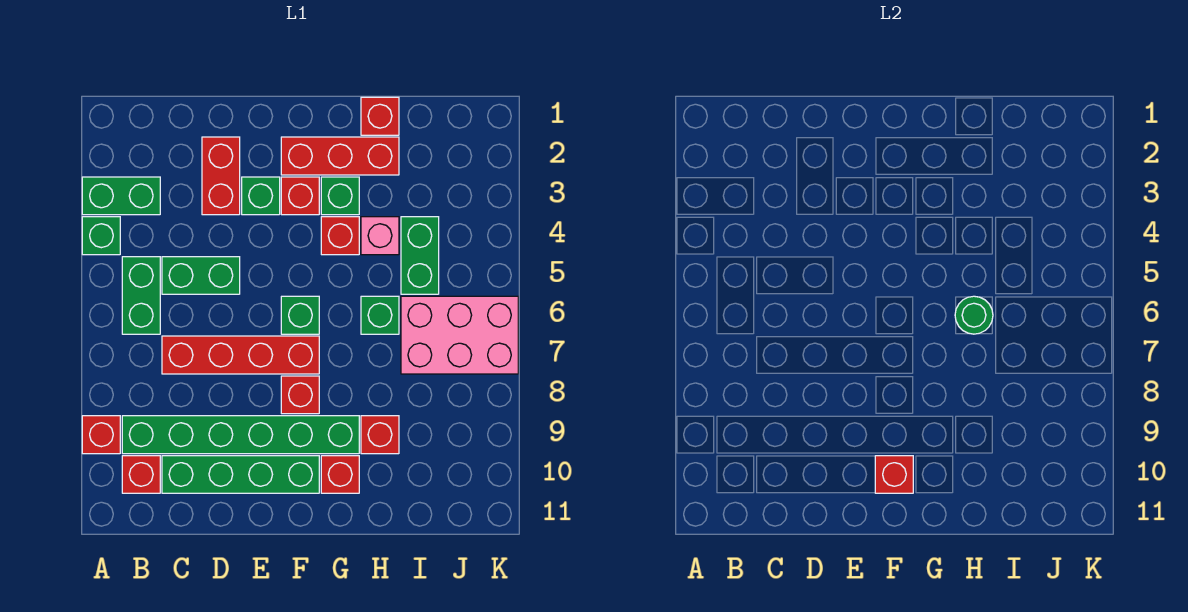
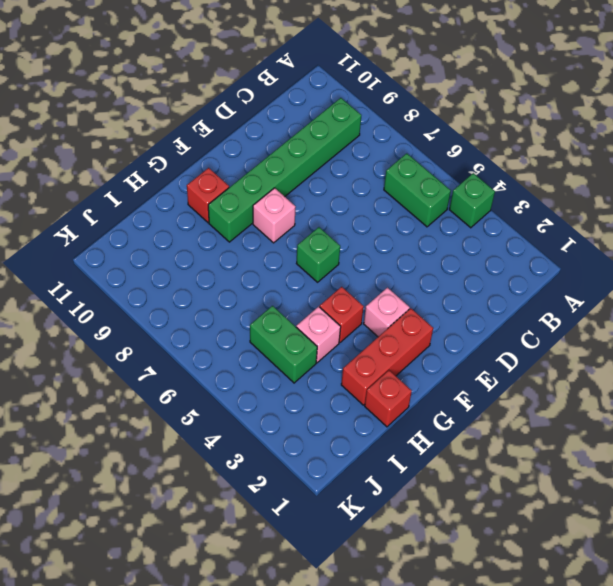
pink brick F3 level 1 -> red brick F3 level 1
pink brick F8 level 1 -> red brick F8 level 1
none -> green brick A3:B3 level 1
none -> red brick A9 level 1
none -> red brick B10 level 1

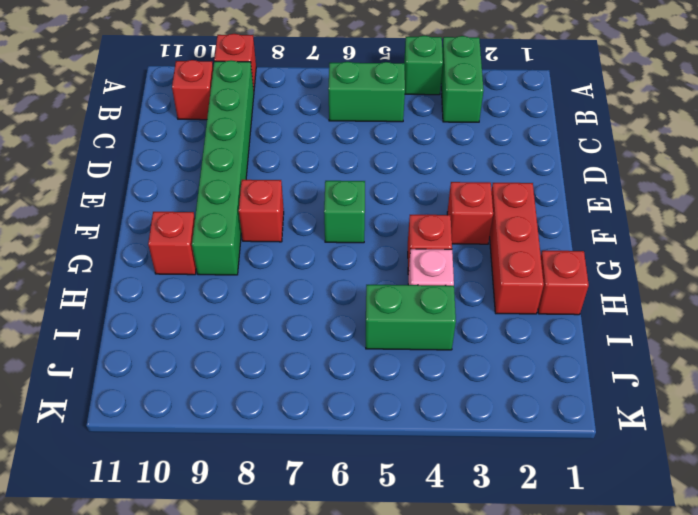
none -> green brick C5:D5 level 1
none -> red brick C7:F7 level 1
none -> green brick C10:F10 level 1

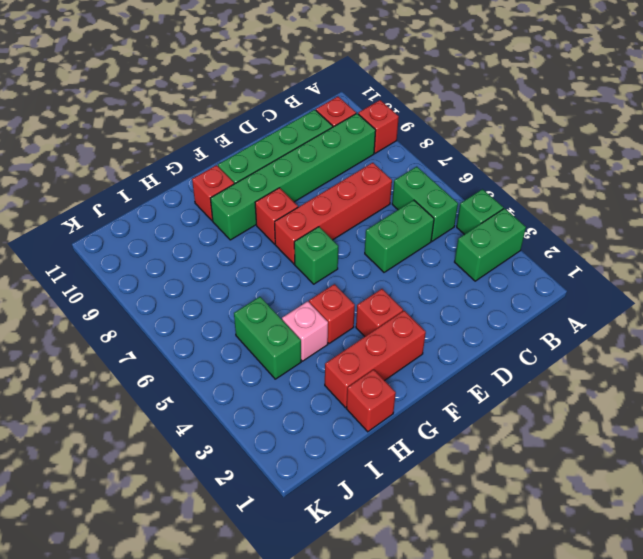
none -> red brick D2:D3 level 1
none -> green brick E3 level 1
none -> green brick G3 level 1

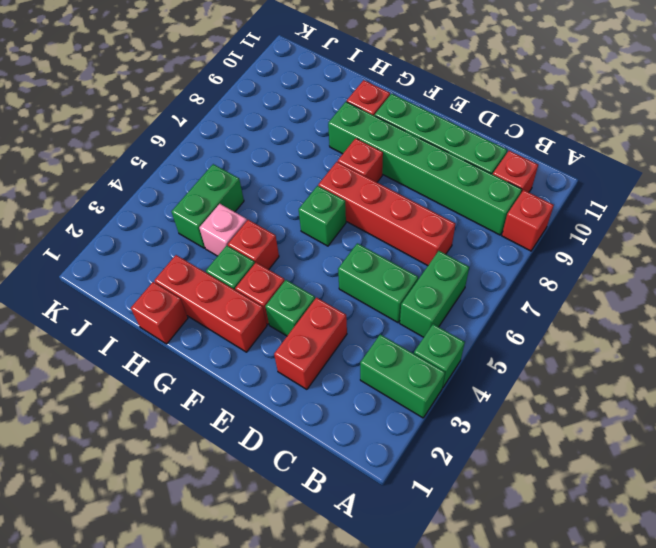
none -> green brick H6 level 1
none -> red brick H9 level 1
none -> pink brick I6:K7 level 1

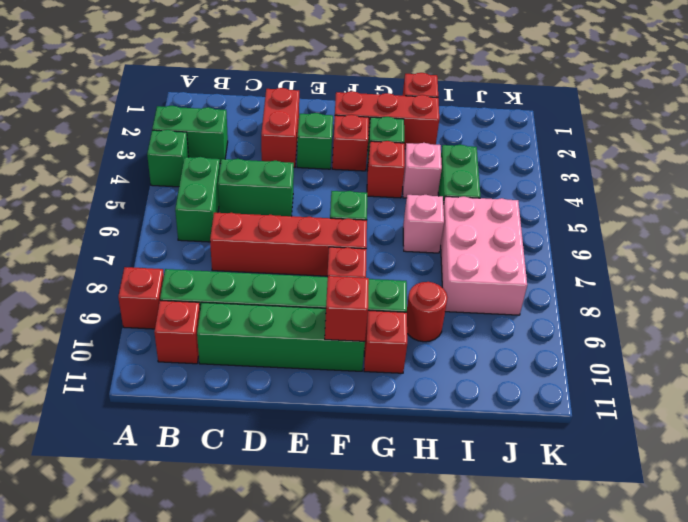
pink brick H6 level 1 -> green brick H6 level 1
red round brick H9 level 1 -> red brick H9 level 1
pink brick I6:J8 level 1 -> pink brick I6:K7 level 1
none -> green round brick H6 level 2

